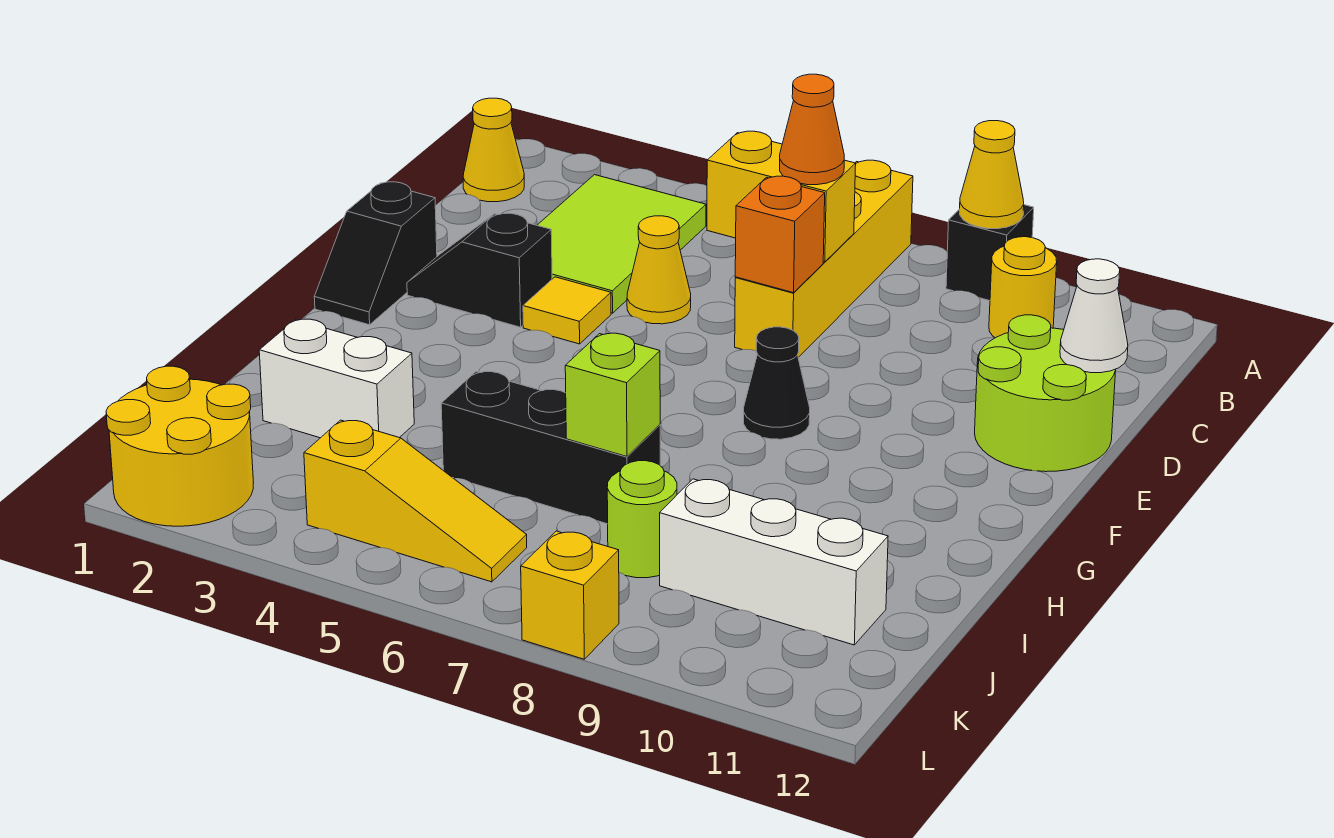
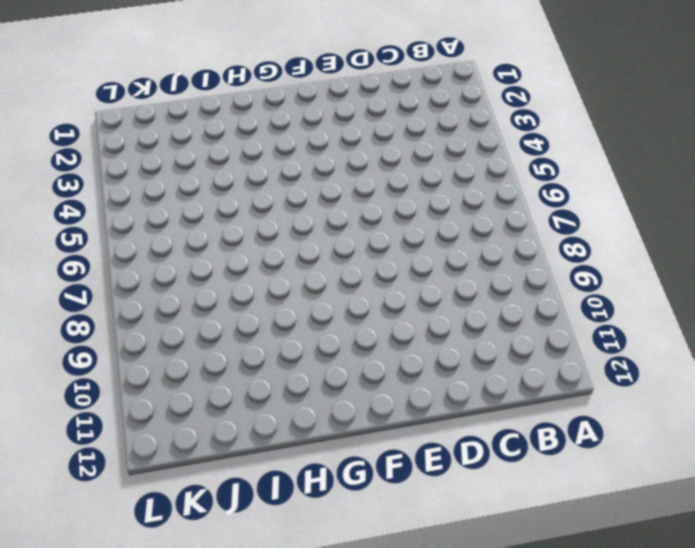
none -> yellow brick A7:D7 level 1
none -> black brick A9 level 1
none -> yellow cone B1 level 1

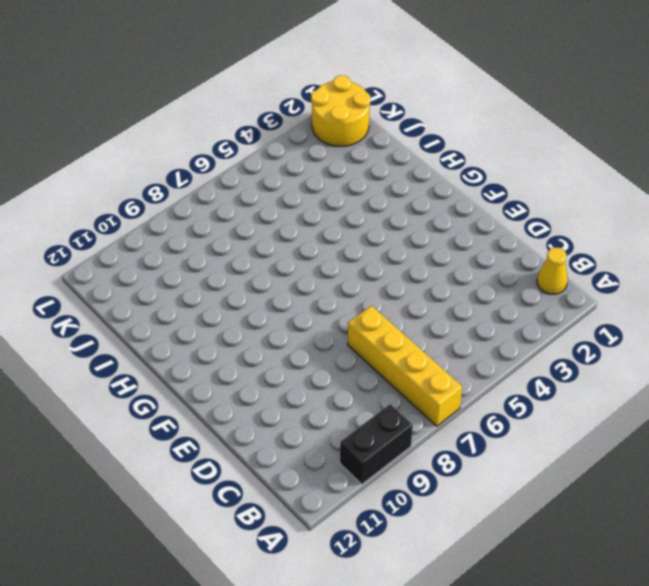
black brick A9:A10 level 1 -> black brick A9 level 1
none -> lime tile B3:D4 level 1
none -> yellow round brick B10 level 1
none -> yellow cone D5 level 1

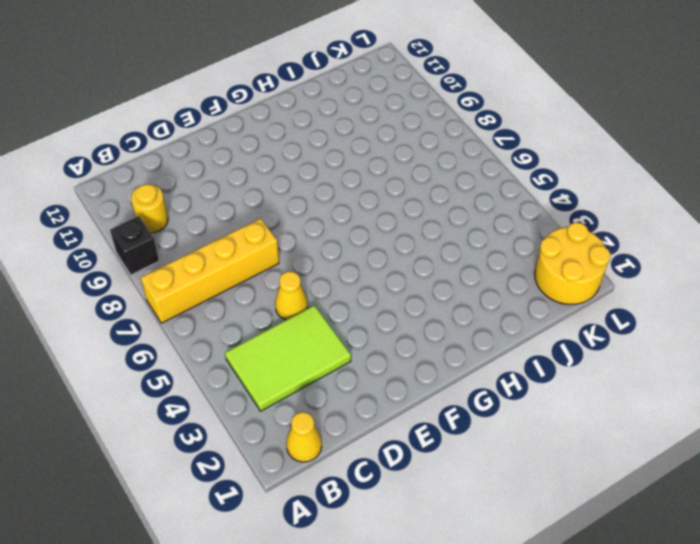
none -> lime round brick D11:E12 level 1
none -> black slope E1:F1 level 1 top E
none -> black slope E2:E3 level 1 top 3

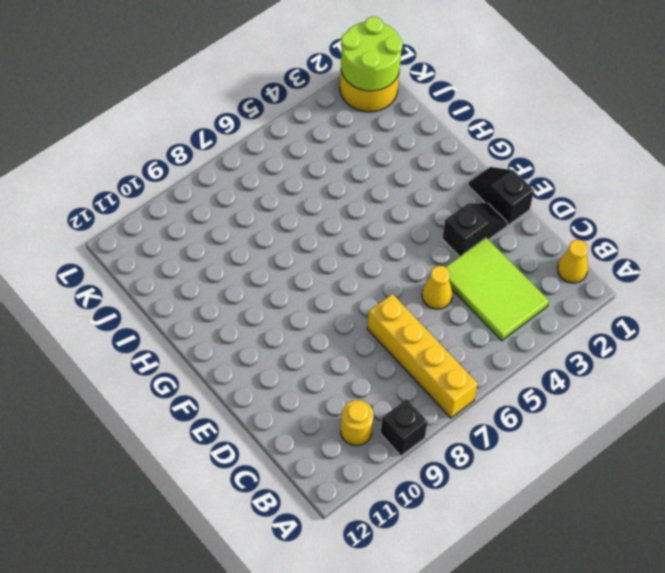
lime round brick K1:L2 level 2 -> lime round brick D11:E12 level 1
none -> yellow tile E4 level 1
none -> black cone F8 level 1
none -> white brick I2:I3 level 1

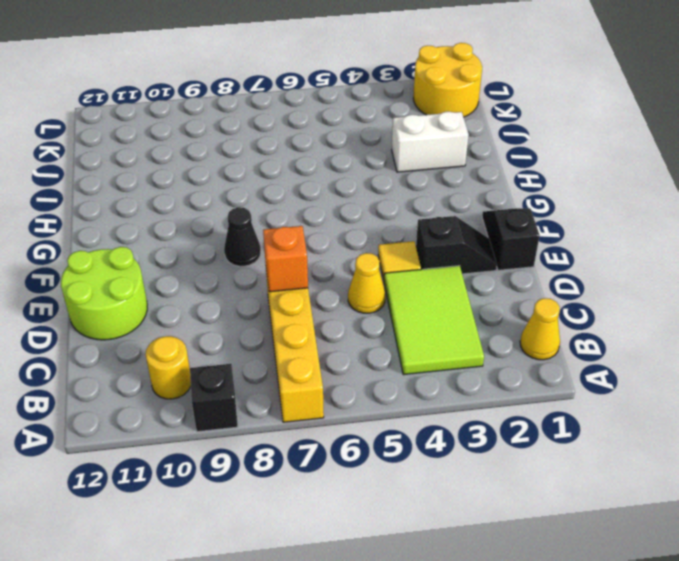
none -> black brick I5:I7 level 1
none -> lime round brick J8 level 1
none -> white brick J9:J11 level 1

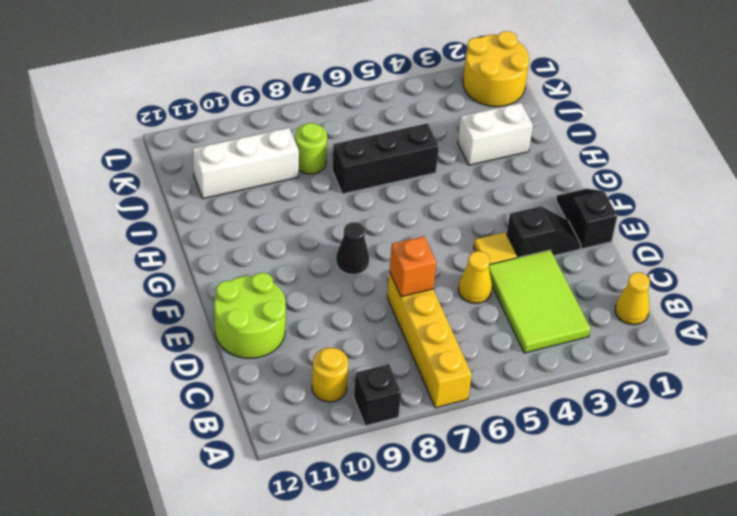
none -> yellow slope K4:K6 level 1 top 4
none -> yellow brick L8 level 1
none -> yellow cone A9 level 2

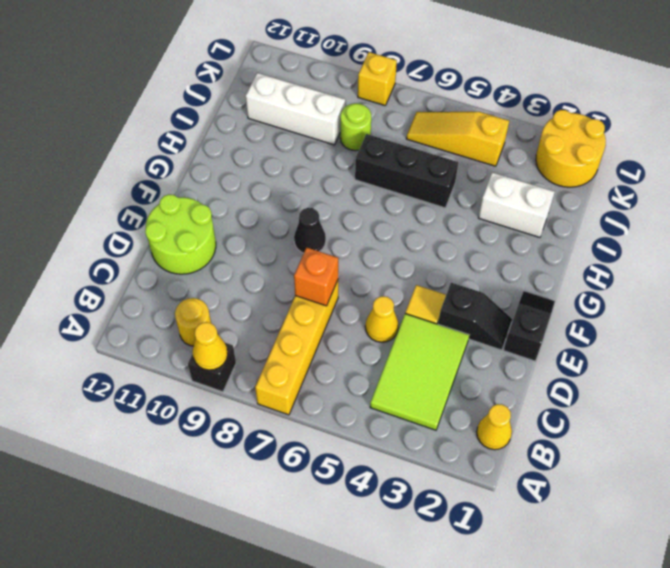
none -> yellow brick C6:C7 level 2
none -> white cone D12 level 2
none -> lime brick I7 level 2

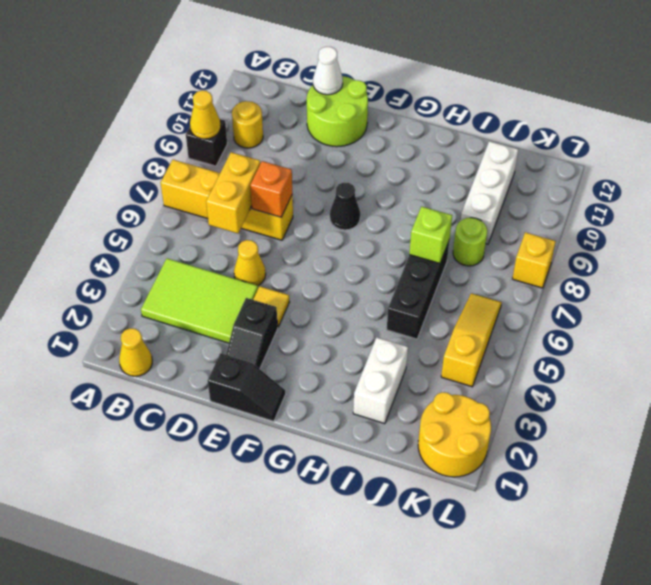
none -> orange cone C7 level 3

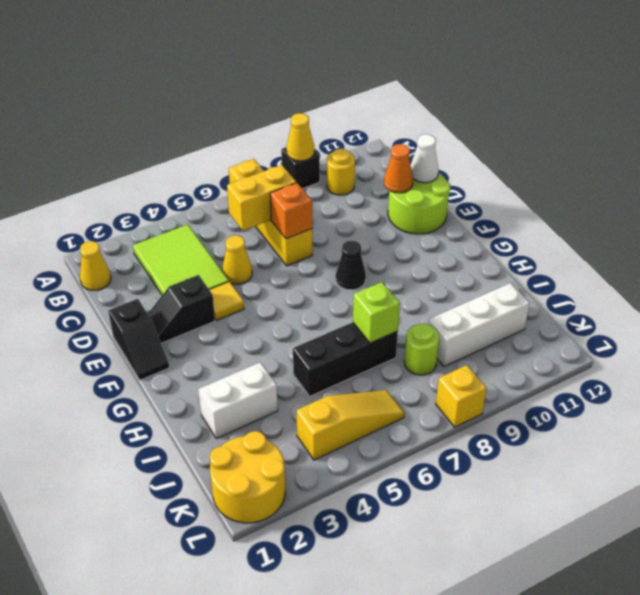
orange cone D11 level 2 -> orange cone C7 level 3

